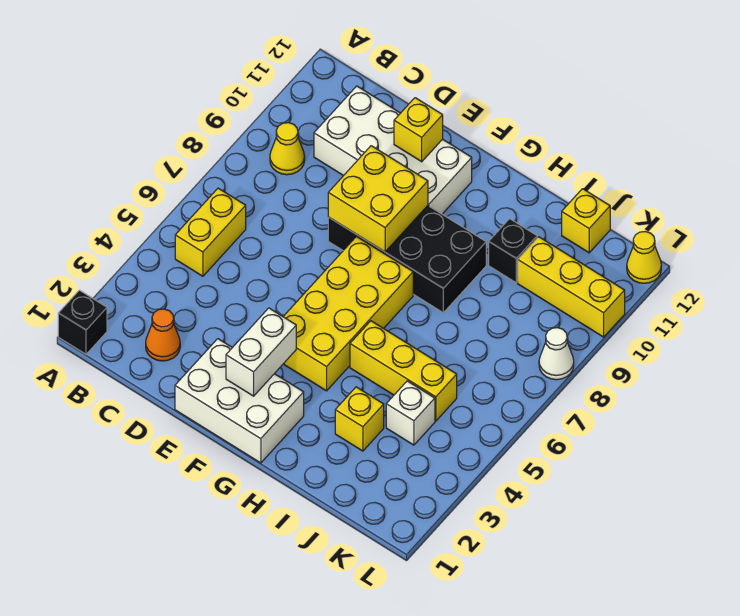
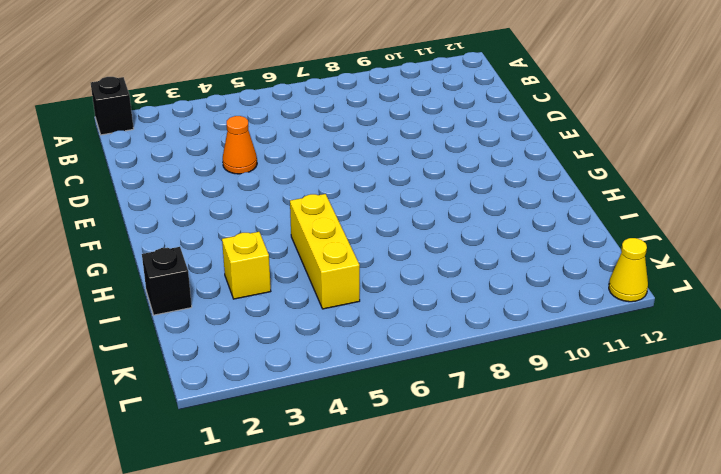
orange cone D4 level 1 -> orange cone C2 level 1
black brick I1 level 1 -> black brick I10 level 1
none -> yellow brick B5:B6 level 1
none -> yellow cone B9 level 1
none -> white brick C10:F11 level 1

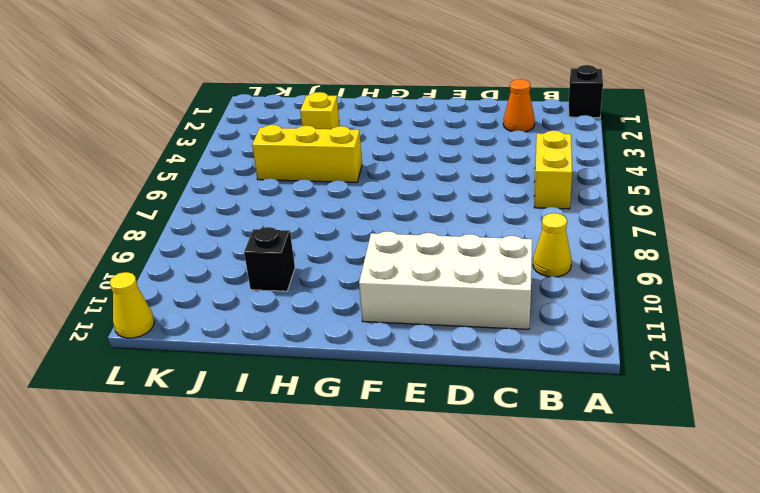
none -> white brick E1:G2 level 1
none -> black brick E8:H9 level 1
none -> yellow brick F4:G7 level 1

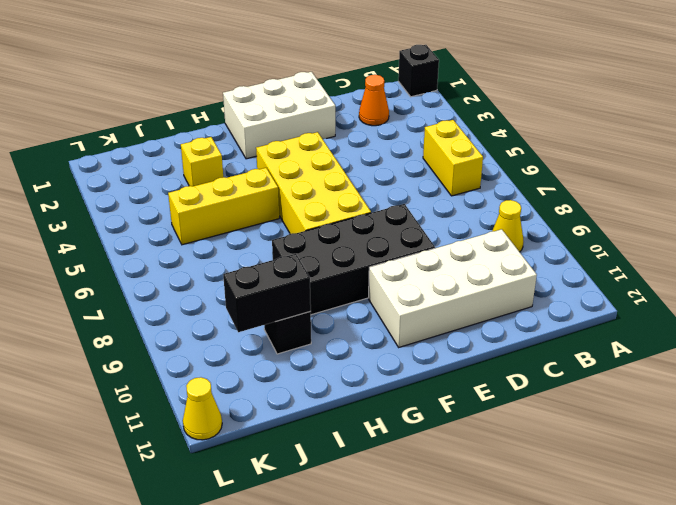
black brick I10:J10 level 2 -> none
none -> white brick J4 level 1
none -> yellow brick J10:L10 level 1
none -> yellow brick J12 level 1

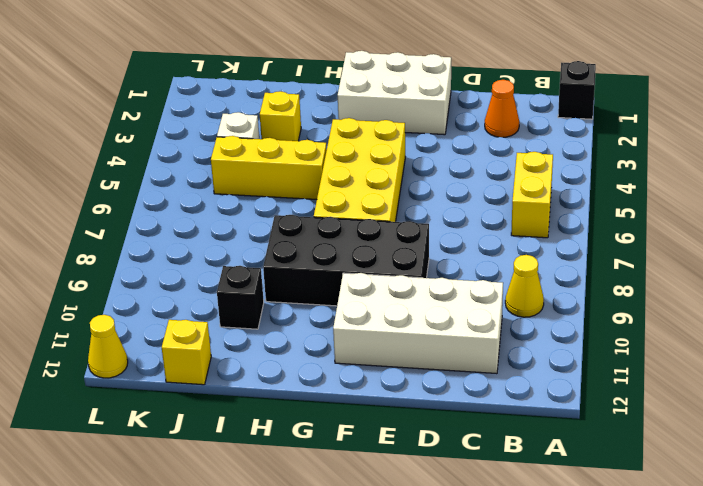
none -> yellow brick J10:L10 level 1
none -> white cone L8 level 1
none -> yellow brick E8:F9 level 2

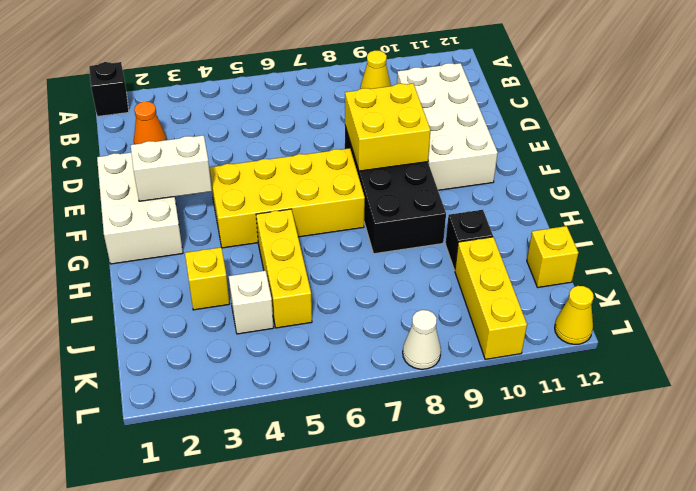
none -> yellow brick B5:B6 level 1
none -> yellow brick E11 level 2

